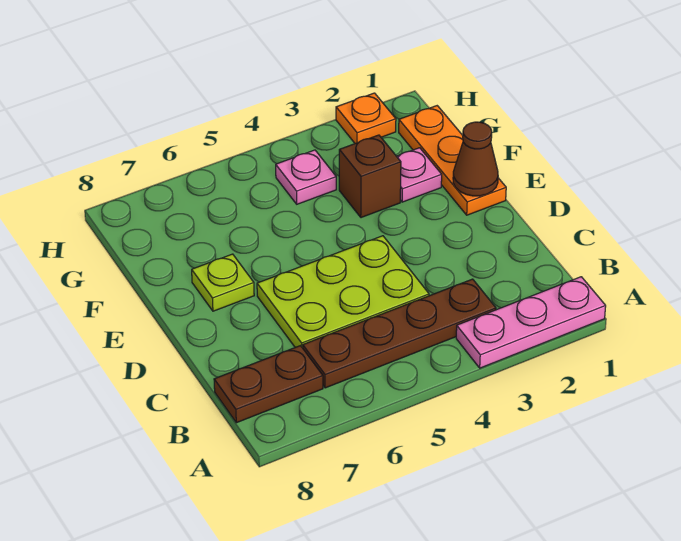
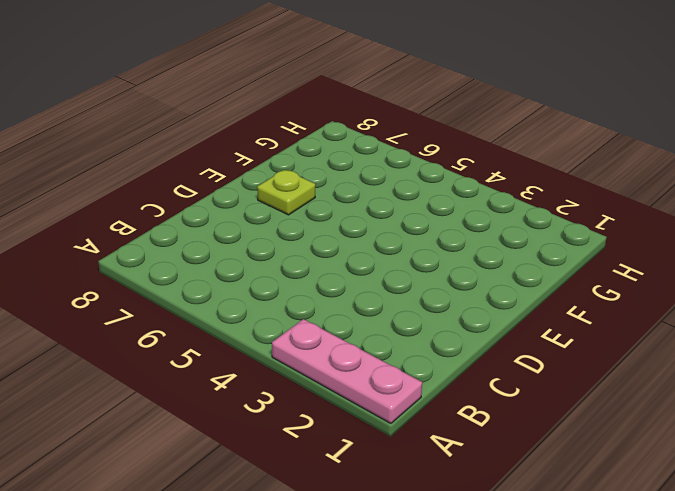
none -> brown plate B3:B6 level 1
none -> brown plate B7:B8 level 1

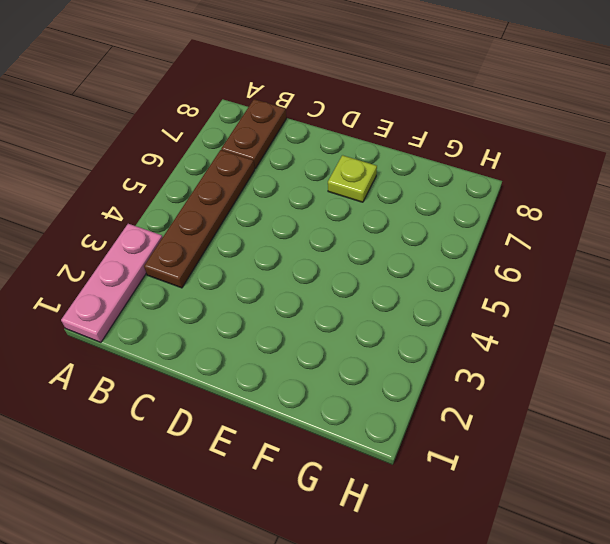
none -> lime plate C4:D6 level 1
none -> orange plate E1:G1 level 1

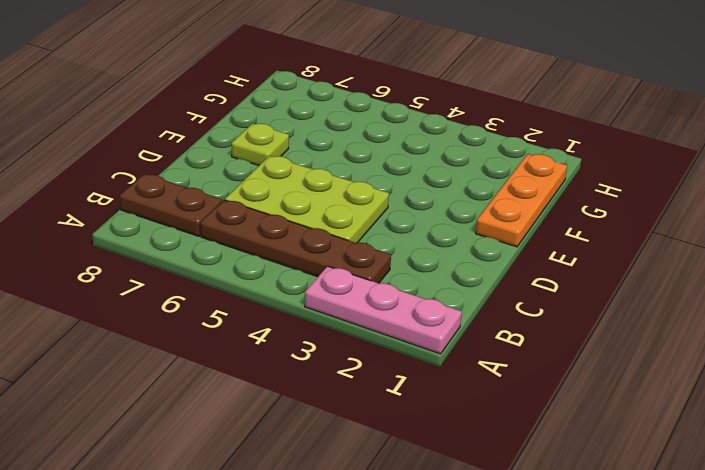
none -> pink plate F2 level 1
none -> brown brick F3 level 1

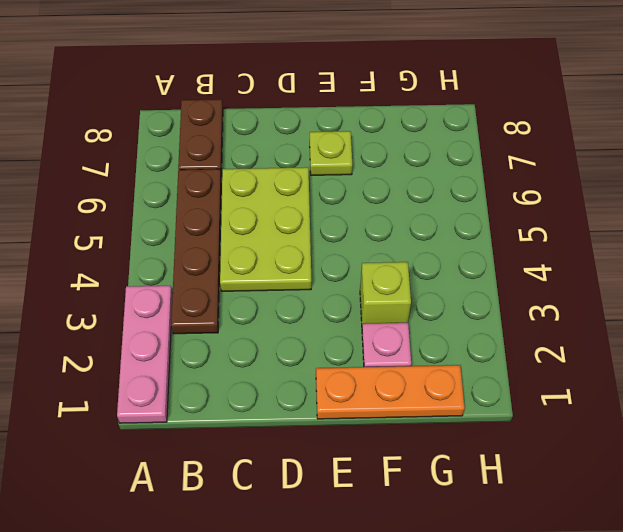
lime brick F3 level 1 -> brown brick F3 level 1
none -> pink plate G4 level 1
none -> orange plate H2 level 1

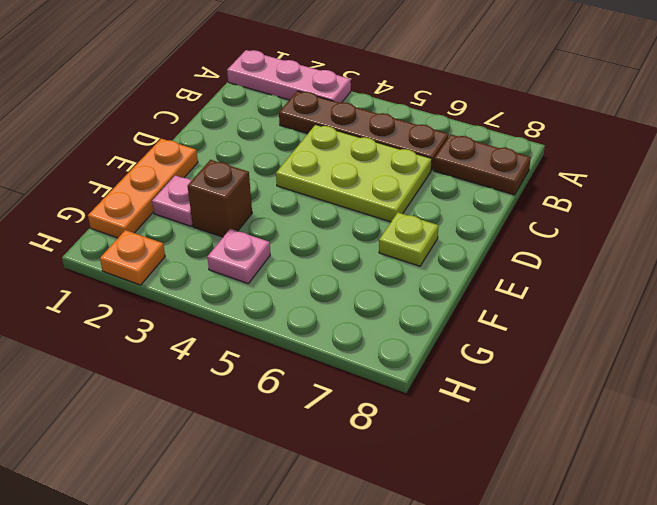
none -> brown cone E1 level 2

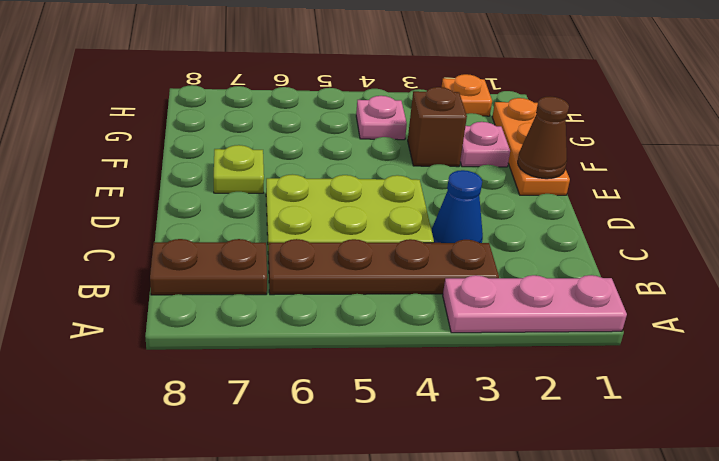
blue cone C3 level 1 -> none

